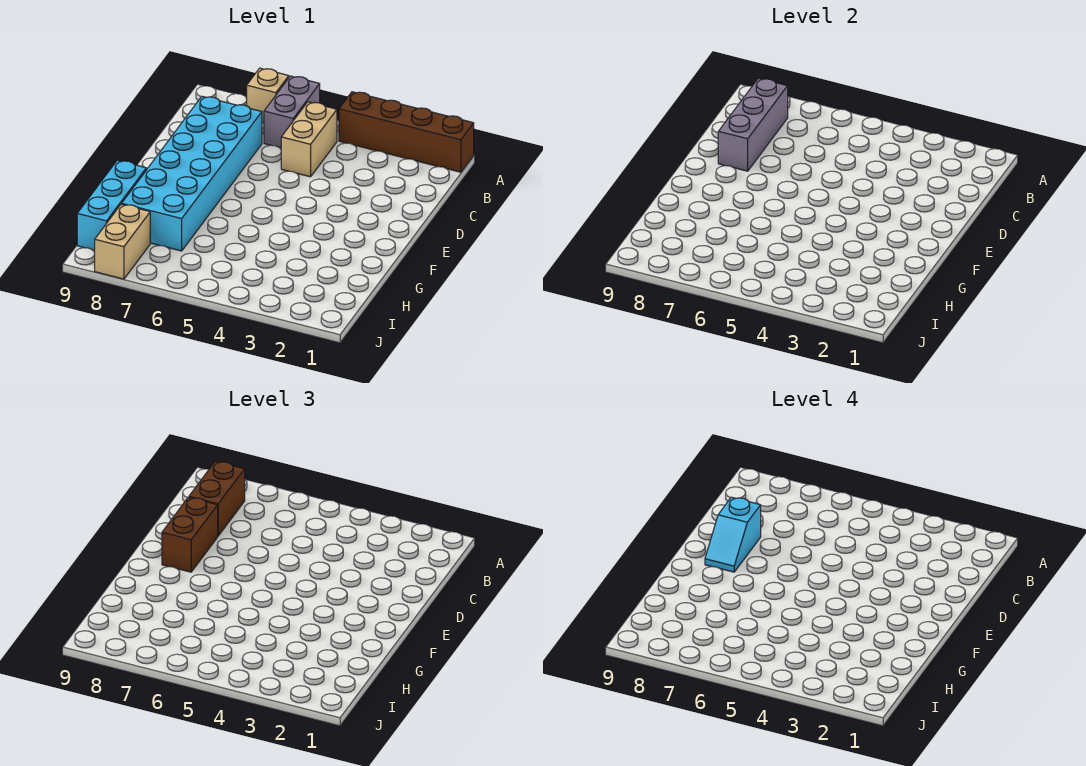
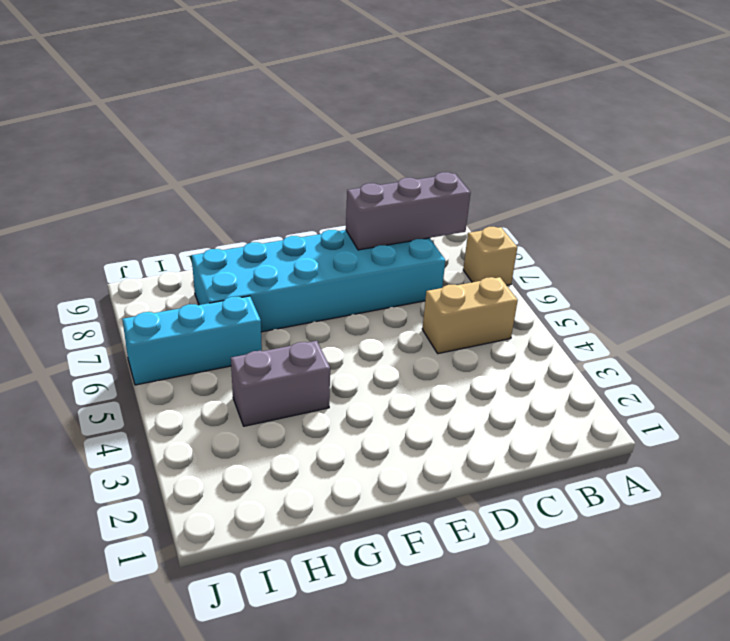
grey brick G4:H4 level 1 -> grey brick A6:B6 level 1
cyan brick H6:J6 level 1 -> cyan brick G9:I9 level 1
none -> brown brick A1:A4 level 1
none -> tan brick I8:J8 level 1

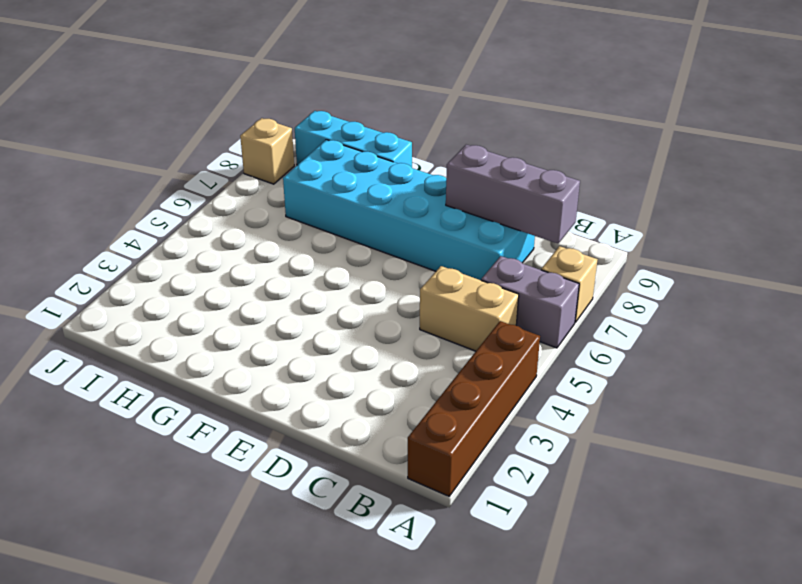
tan brick J8 level 1 -> tan brick I8:J8 level 1
none -> brown brick B8:C8 level 3
none -> brown brick D8:E8 level 3

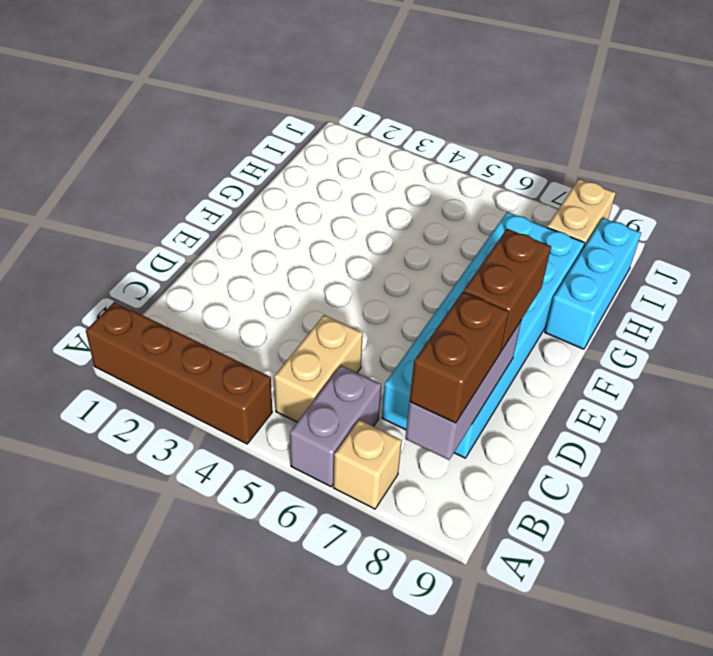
none -> cyan slope D8:E8 level 4 top D

